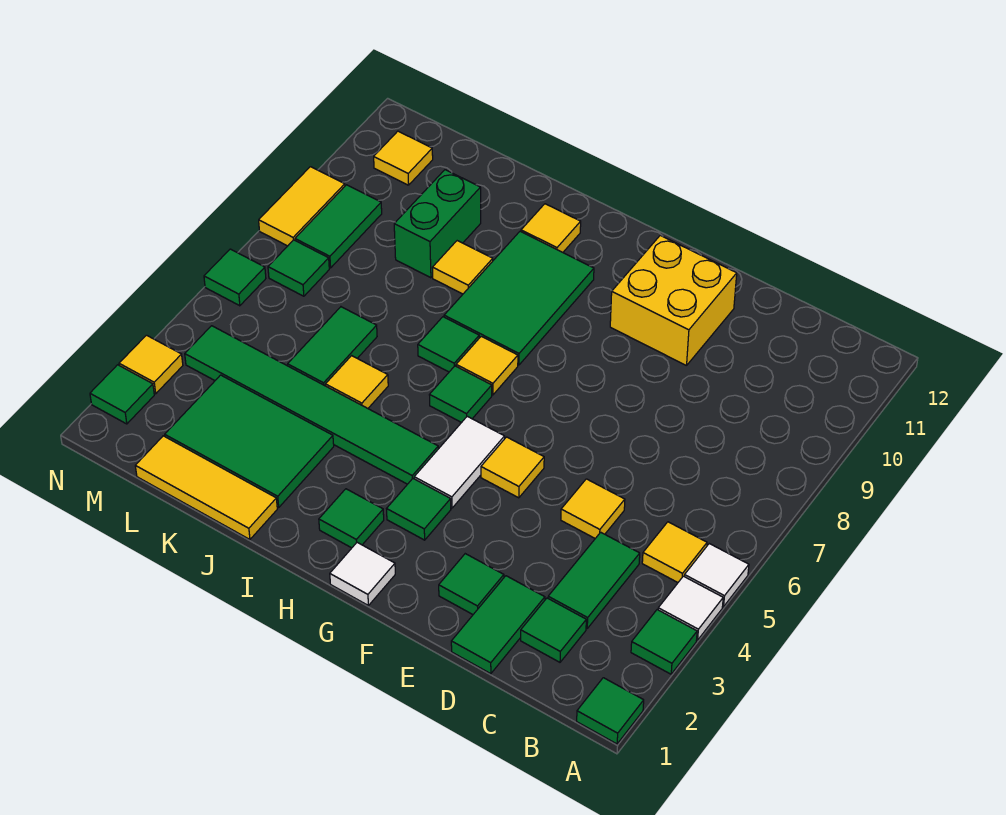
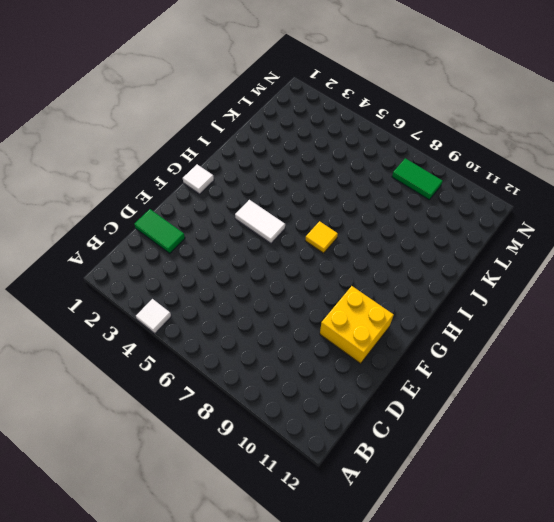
none -> green tile A1 level 1
none -> green tile A3 level 1
none -> white tile A5 level 1
none -> yellow tile B5 level 1

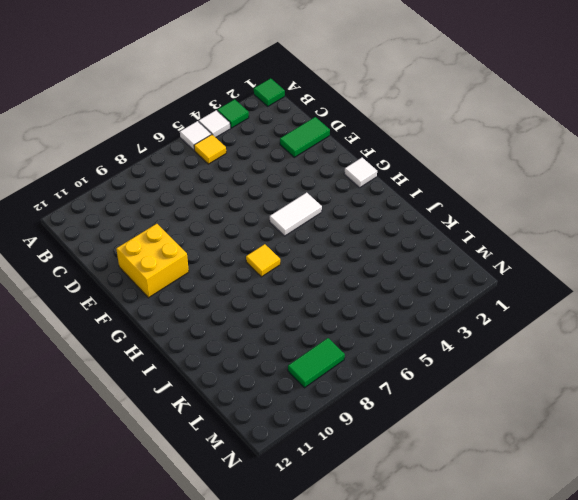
none -> green tile C2 level 1
none -> green tile C3:C4 level 1
none -> yellow tile D5 level 1
none -> green tile E2 level 1

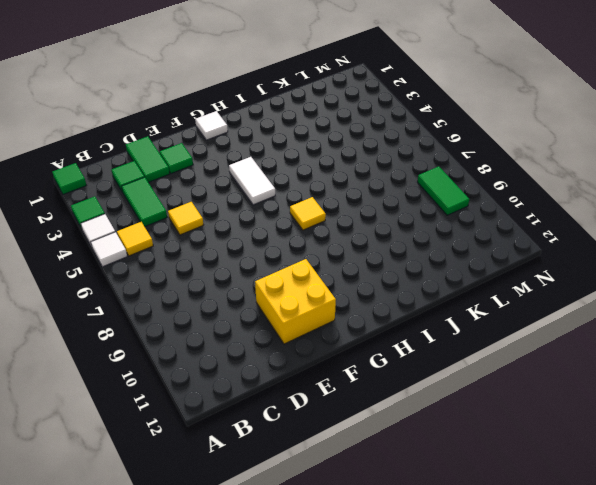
none -> yellow tile F5 level 1
none -> green tile G3 level 1
none -> green tile H2 level 1
none -> green tile H4:M4 level 1

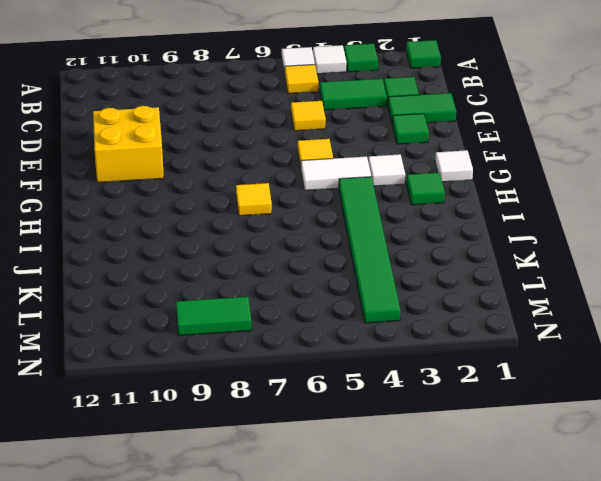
white tile G3 level 1 -> green tile G3 level 1
none -> green tile H6 level 1
none -> green tile H8:I10 level 1
none -> green tile I7 level 1
none -> yellow tile I11 level 1

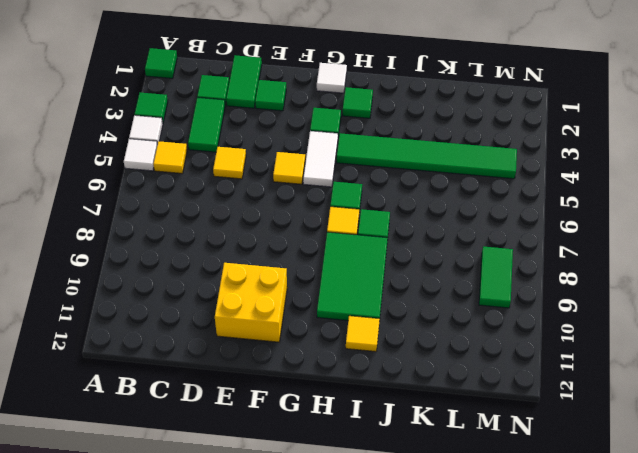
none -> yellow tile J1:L1 level 1
none -> green tile J2:L3 level 1
none -> yellow tile J5 level 1
none -> yellow tile J9 level 1

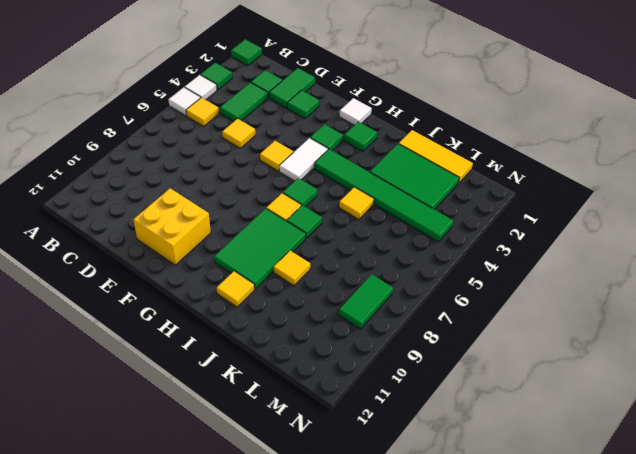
none -> green tile K5:K6 level 1
none -> green brick K9:K10 level 1
none -> green tile M7 level 1
none -> yellow tile M11 level 1

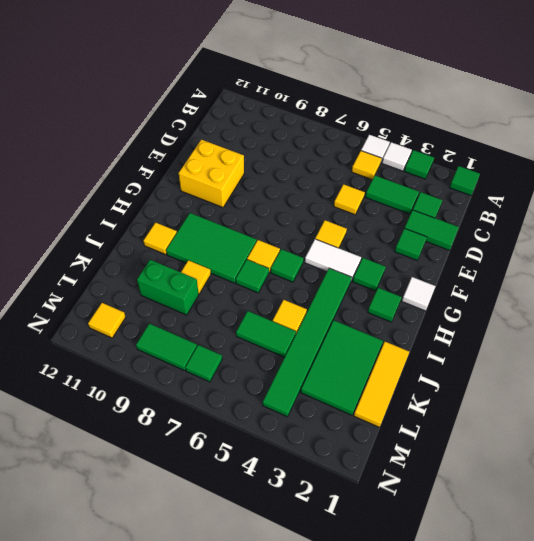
none -> green tile N2 level 1
none -> yellow tile N3 level 1
none -> green tile N6 level 1
none -> yellow tile N8:N9 level 1

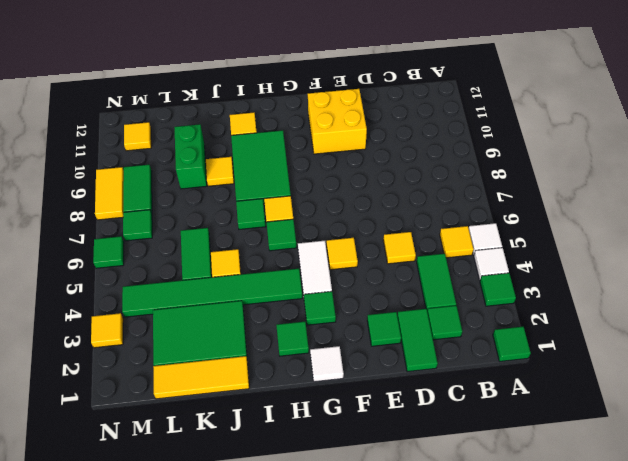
none -> green tile N2 level 1

